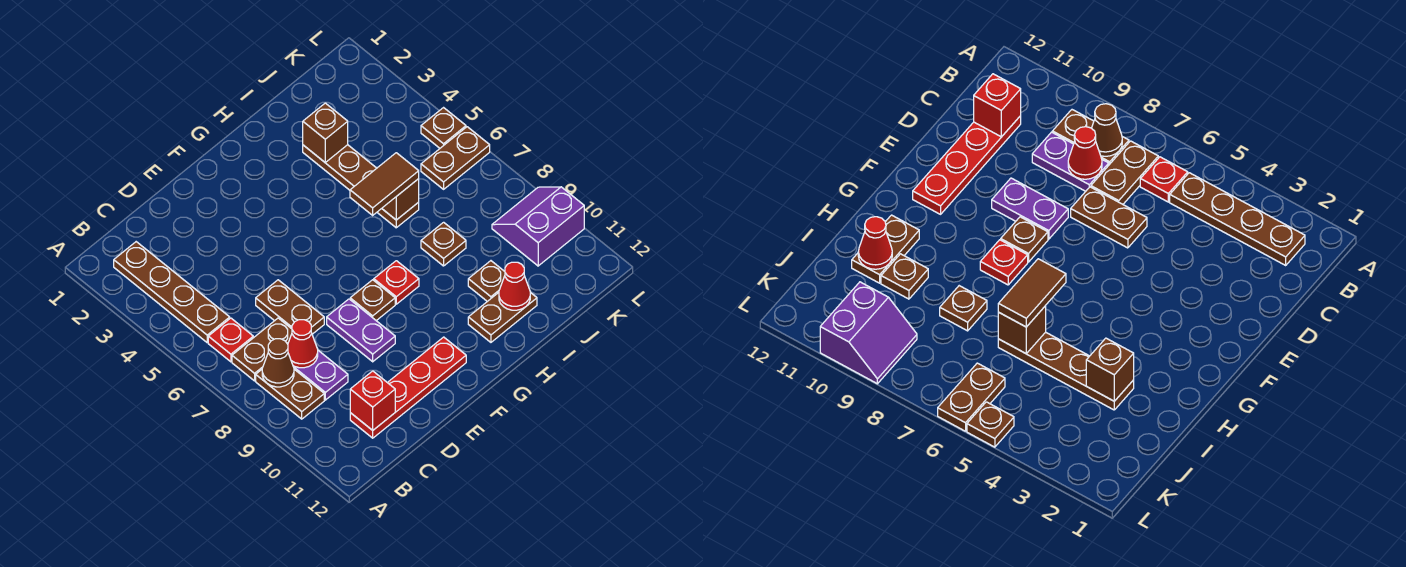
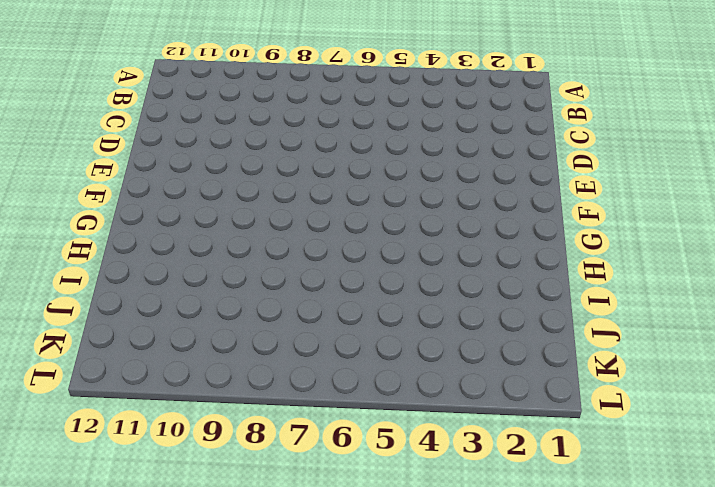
none -> brown plate B2:B5 level 1
none -> red plate B6 level 1
none -> brown plate B7:C7 level 1

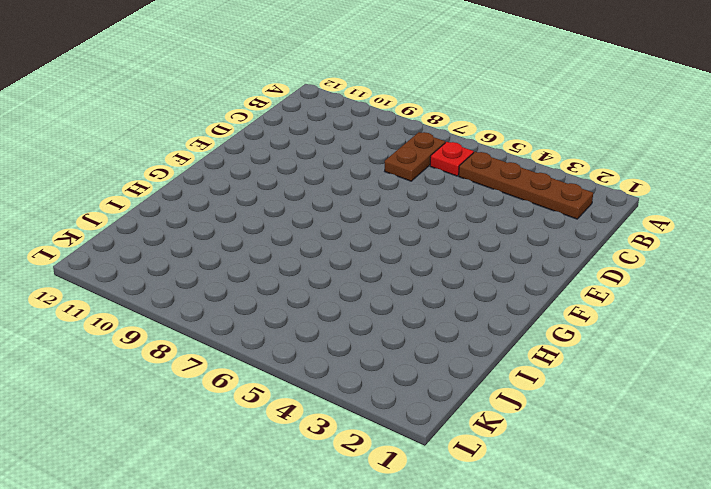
none -> brown plate B8:B9 level 1
none -> purple plate C8:C9 level 1
none -> red plate C11:F11 level 1

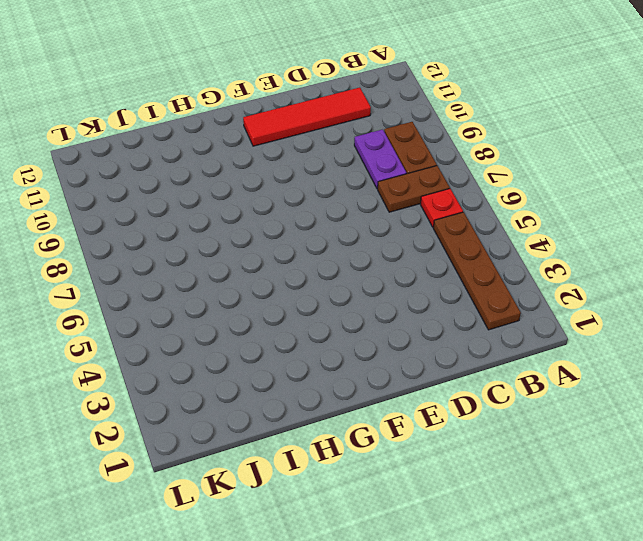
red tile C11:F11 level 1 -> red plate C11:F11 level 1
none -> brown plate D6:D7 level 1
none -> purple plate E8:E9 level 1
none -> brown plate F8 level 1

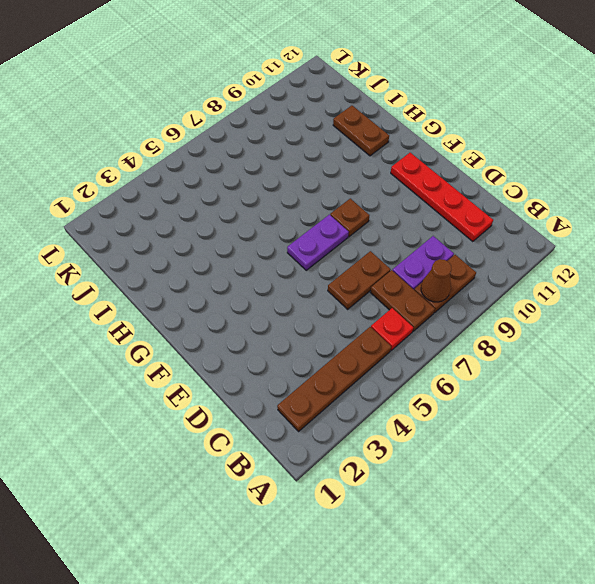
purple plate F6:F7 level 1 -> purple plate E8:E9 level 1
none -> red plate G8 level 1
none -> brown plate I3:I6 level 1
none -> brown plate I8 level 1

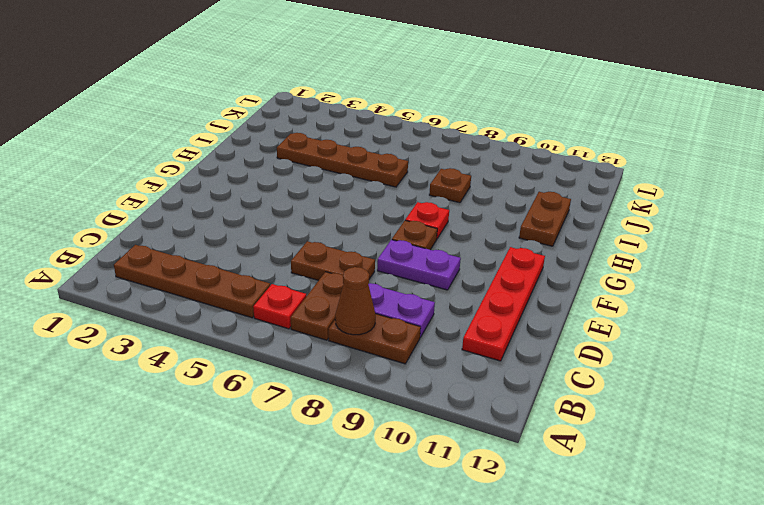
none -> brown plate I10 level 1
none -> brown plate K6:L6 level 1
none -> purple slope K9:L10 level 1 top 10

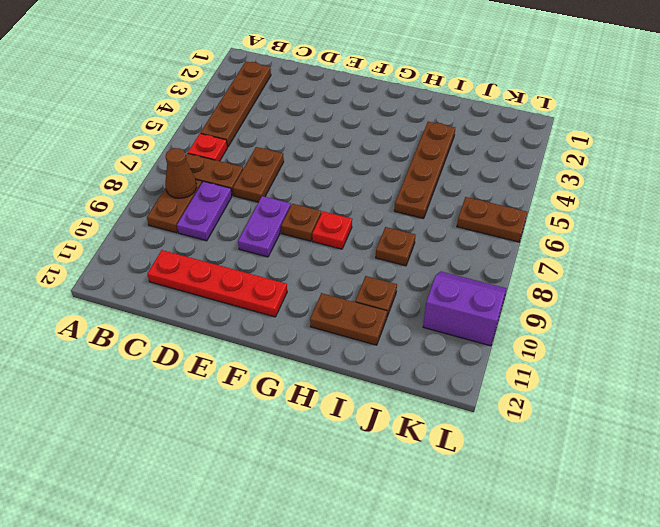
none -> brown plate L5 level 1
none -> red cone C8 level 2
none -> red brick C11 level 2

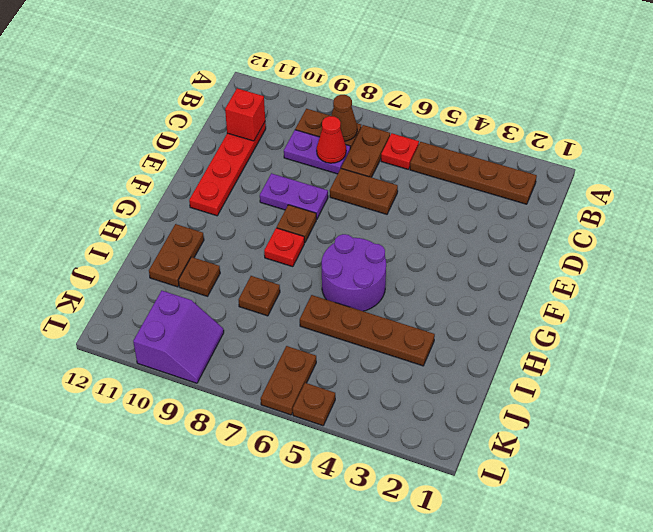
purple round brick G5:H6 level 1 -> none
none -> brown brick I3 level 2
none -> brown brick I6 level 2
none -> red cone I11 level 2

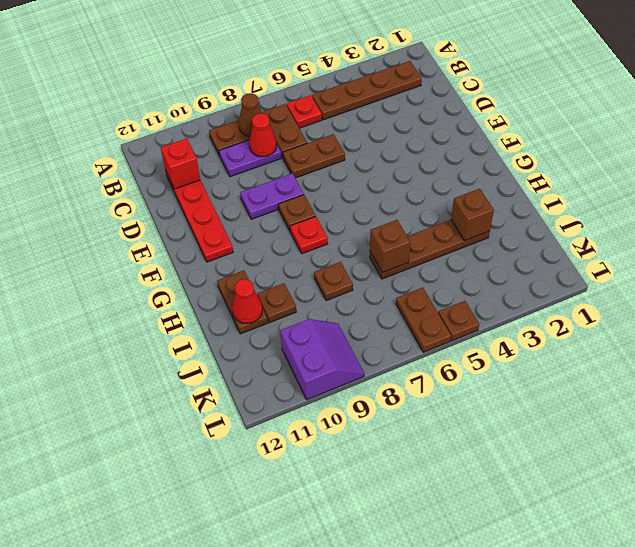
none -> brown tile H6:I6 level 3

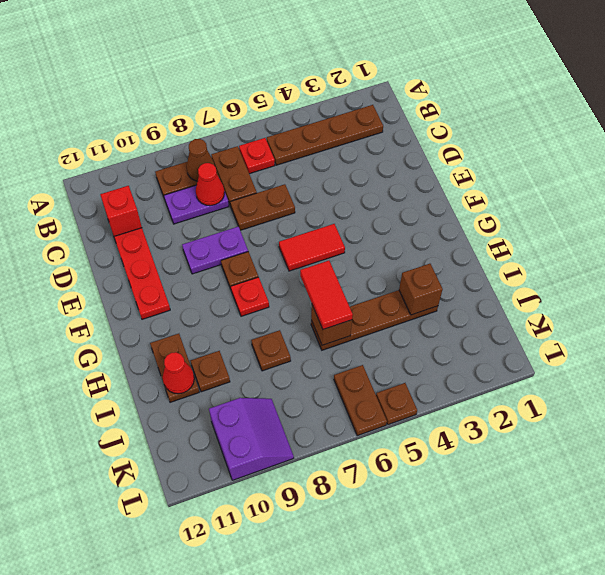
red tile F5:F6 level 1 -> none
red tile H6:I6 level 3 -> brown tile H6:I6 level 3

